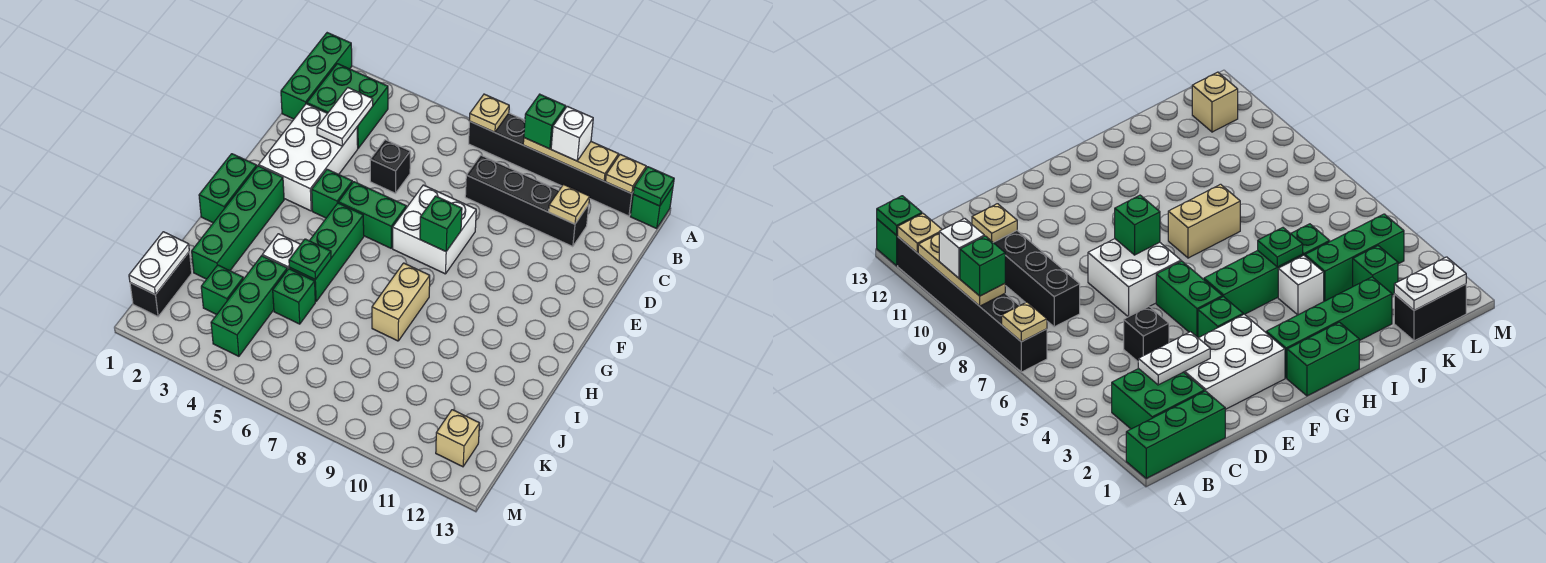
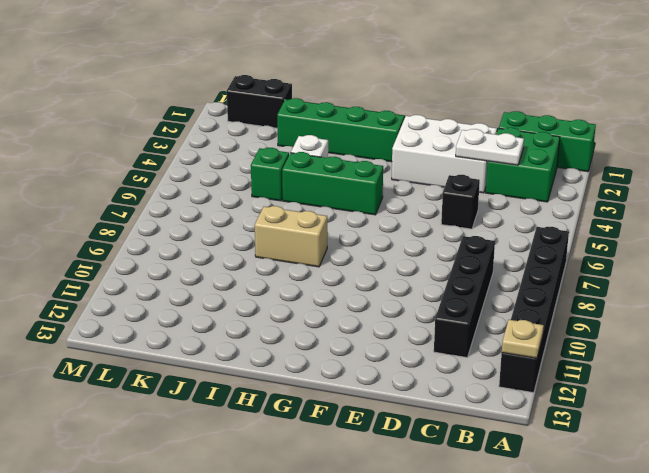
none -> green brick A13 level 1
none -> white brick E7:F8 level 1
none -> green brick F4 level 1
none -> green brick F5:F6 level 1

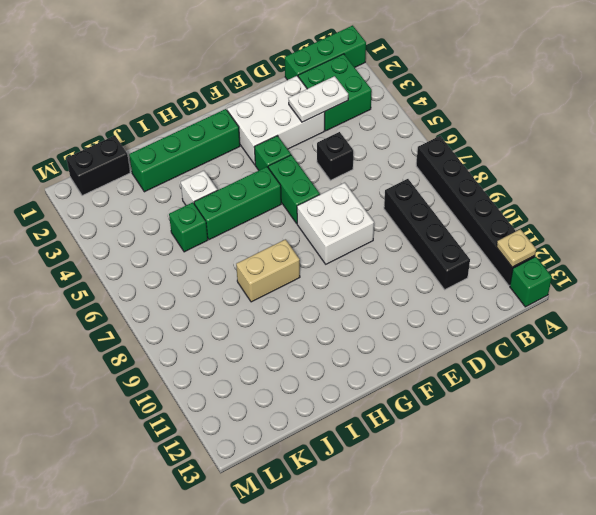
none -> green brick G1:H1 level 1
none -> green brick J4:L4 level 1
none -> green brick K3 level 1
none -> tan brick L12 level 1

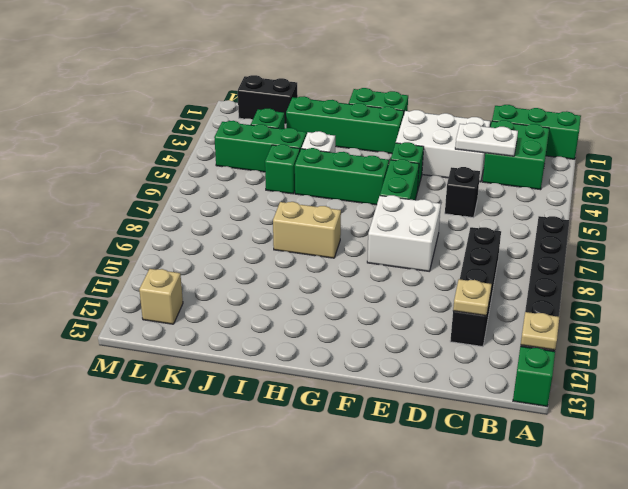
none -> tan plate A7 level 2
none -> tan plate A9:A11 level 2
none -> green plate A13 level 2
none -> green brick F8 level 2

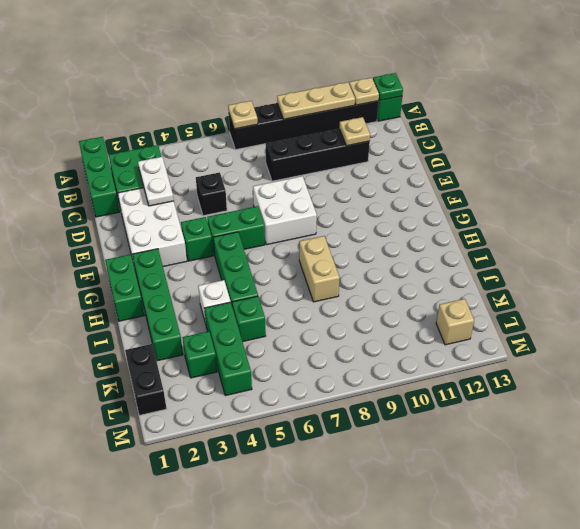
none -> green brick F8 level 2
none -> green plate I5 level 2
none -> white plate K1:L1 level 2
none -> green brick A9 level 3

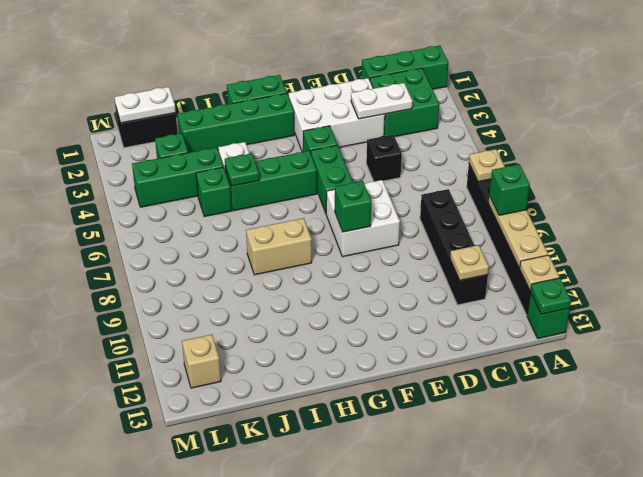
none -> white brick A10 level 3

